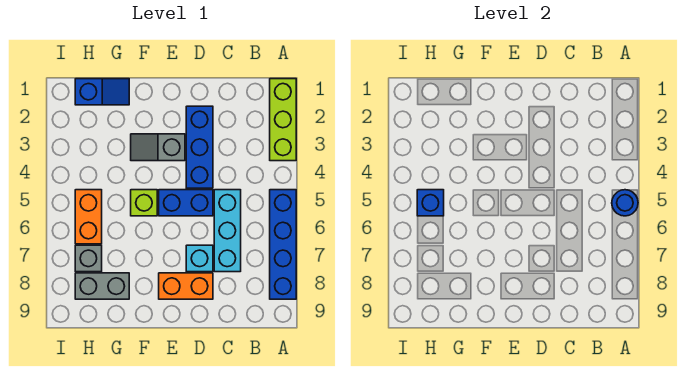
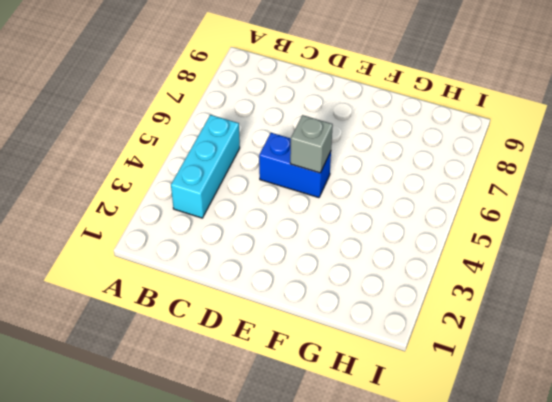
cyan brick B3:B5 level 1 -> cyan brick C5:C7 level 1
grey brick E5 level 2 -> grey brick H7 level 1
none -> lime brick A1:A3 level 1
none -> blue brick A5:A8 level 1
none -> blue brick D2:D4 level 1

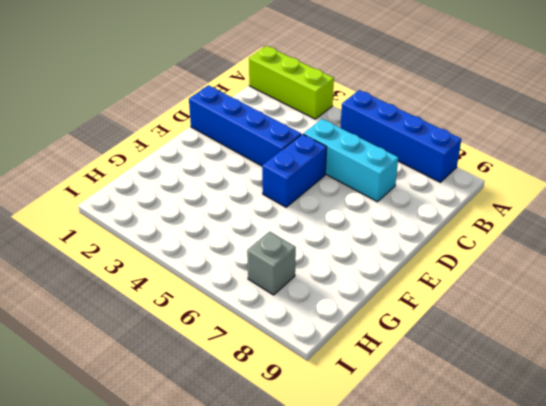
blue brick D1:D4 level 1 -> blue brick D2:D4 level 1
none -> cyan brick D7 level 1
none -> orange brick D8:E8 level 1
none -> grey slope E3:F3 level 1 top E

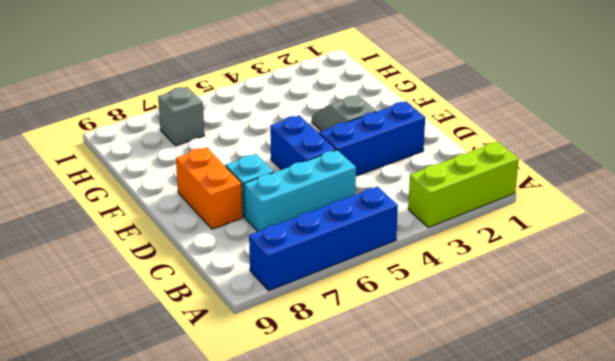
none -> lime brick F5 level 1
none -> blue slope G1:H1 level 1 top H
none -> grey brick G8:H8 level 1

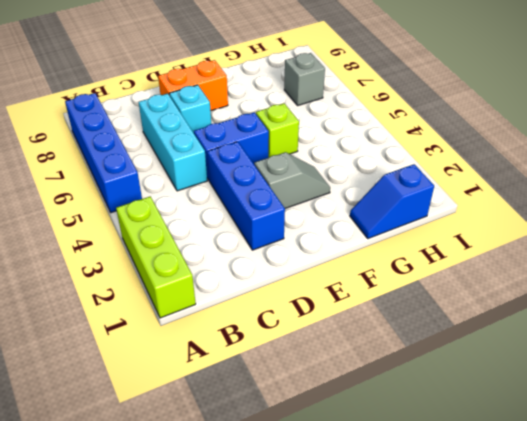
none -> grey brick G8:H8 level 1
none -> orange brick H5:H6 level 1
none -> blue round brick A5 level 2

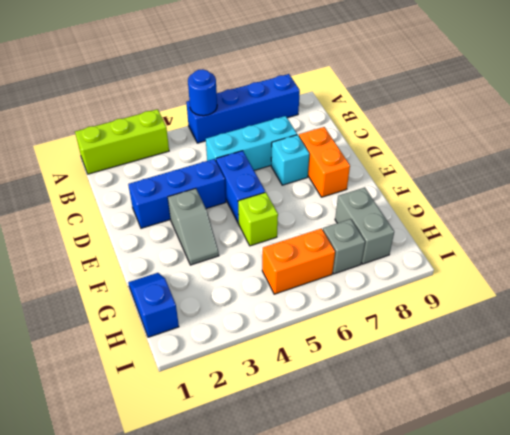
none -> blue brick H5 level 2

